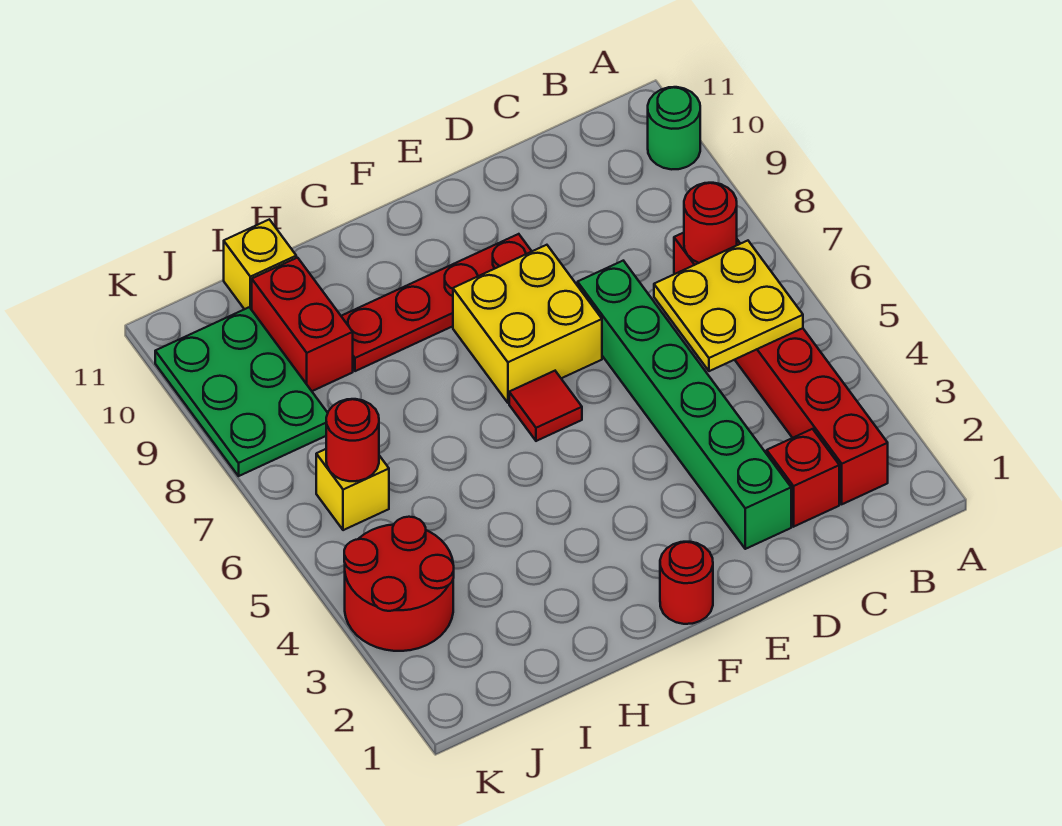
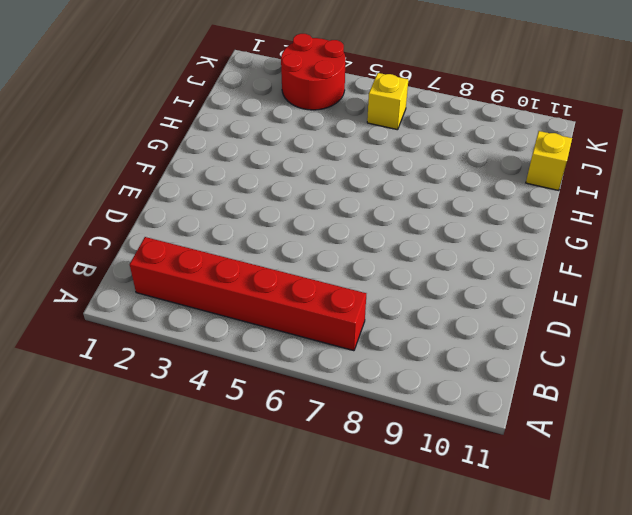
none -> green round brick A10 level 1
none -> red brick C2 level 1
none -> green brick D2:D7 level 1

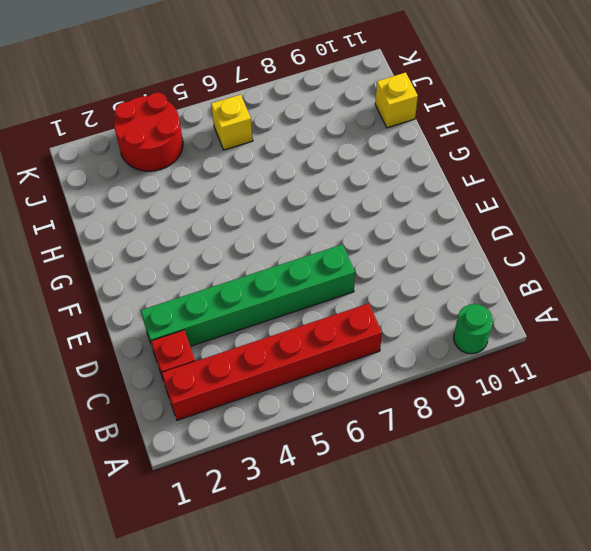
none -> yellow brick E7:F8 level 1
none -> red plate E9:H9 level 1
none -> red round brick F1 level 1

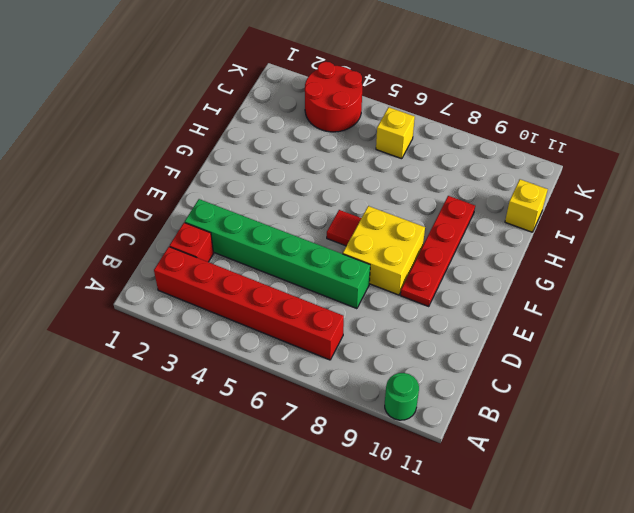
none -> red round brick F1 level 1
none -> red brick I9:I10 level 1
none -> green plate J8:K10 level 1

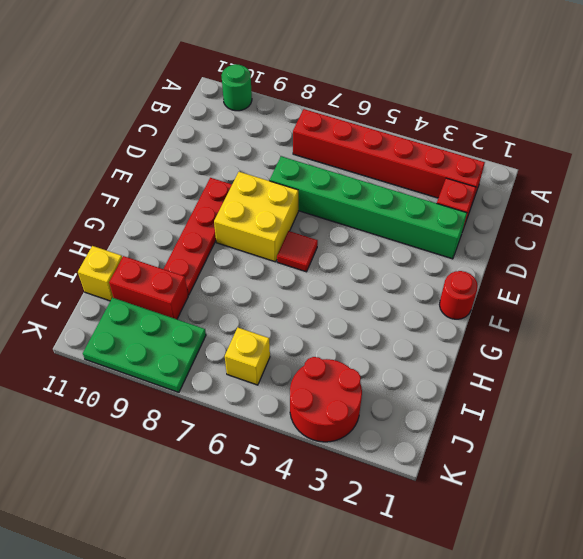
none -> yellow plate B5:C6 level 2
none -> red round brick B7 level 2
none -> red round brick J6 level 2

